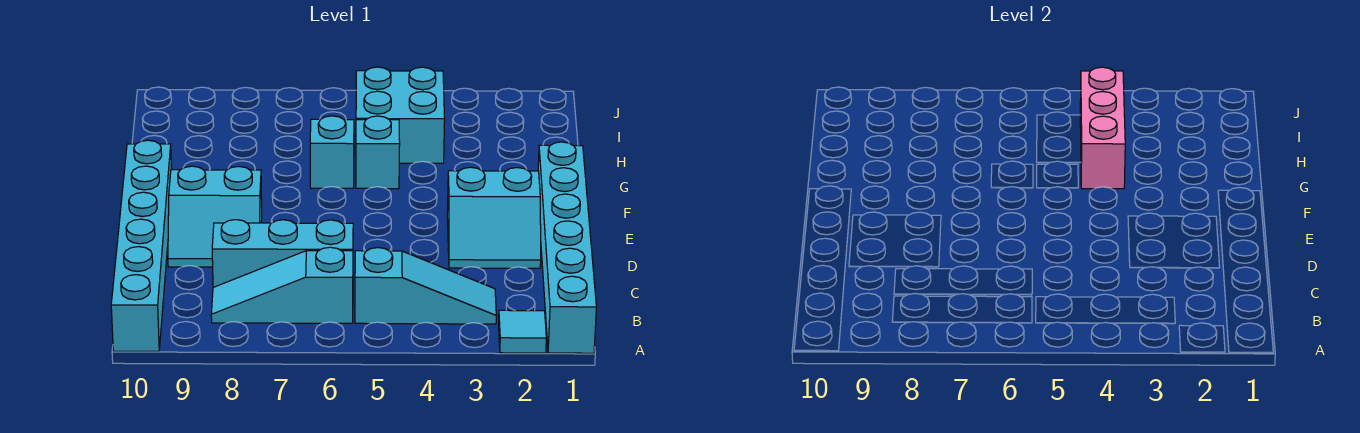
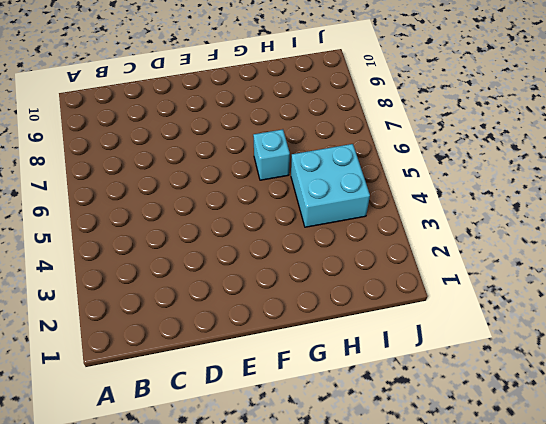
none -> cyan brick A1:F1 level 1
none -> cyan tile A2 level 1
none -> cyan brick A10:F10 level 1

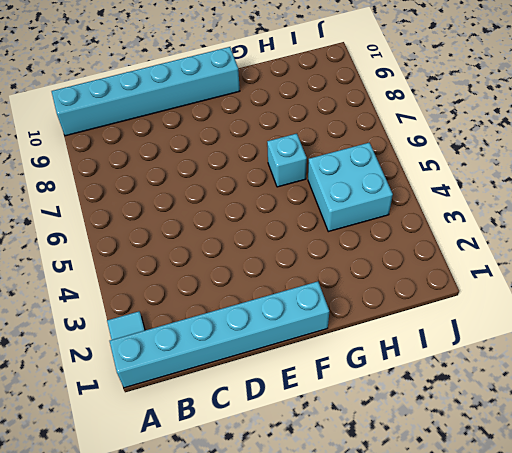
none -> cyan slope B3:B5 level 1 top 5
none -> cyan slope B6:B8 level 1 top 6
none -> cyan brick C6:C8 level 1

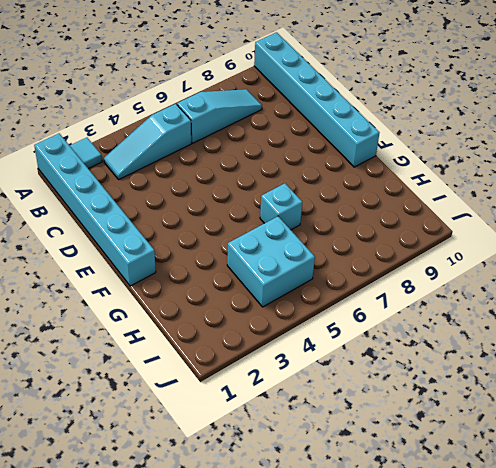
none -> cyan brick C6:C8 level 1
none -> cyan slope D2:E3 level 1 top E
none -> cyan slope D8:E9 level 1 top E

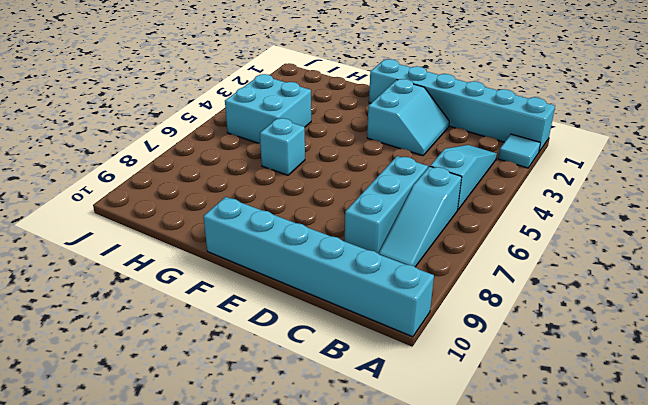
none -> cyan slope D8:E9 level 1 top E
none -> cyan brick G5 level 1
none -> pink brick G4:I4 level 2

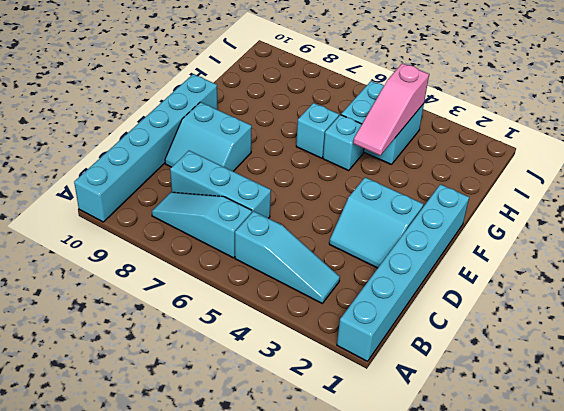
pink slope G4:I4 level 2 top I -> pink brick G4:I4 level 2
none -> cyan tile A2 level 1

